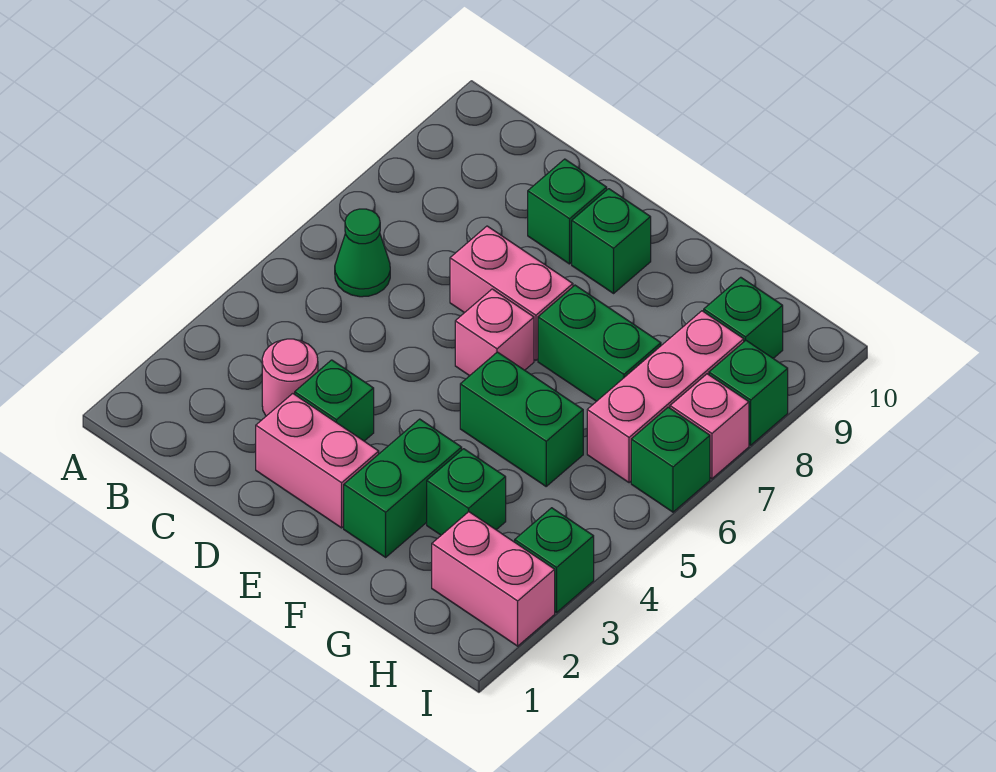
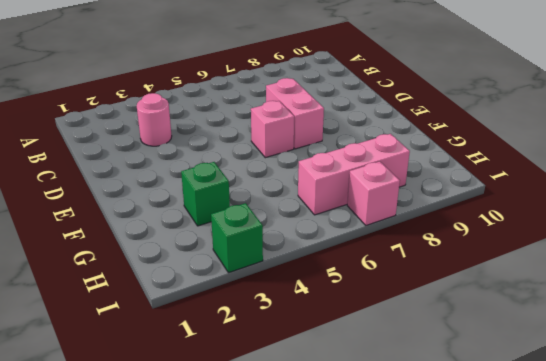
none -> green cone B6 level 1
none -> pink brick D2:E2 level 1
none -> green brick D3 level 1

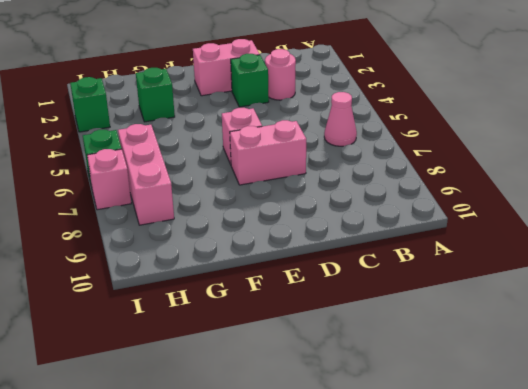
pink cone B6 level 1 -> green cone B6 level 1
none -> green brick D9 level 1
none -> green brick E9 level 1
none -> green brick F2:F3 level 1

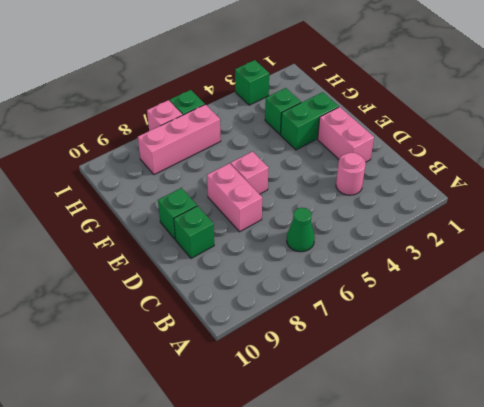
none -> green brick D3 level 1
none -> green brick F5:G5 level 1
none -> green brick F7:G7 level 1

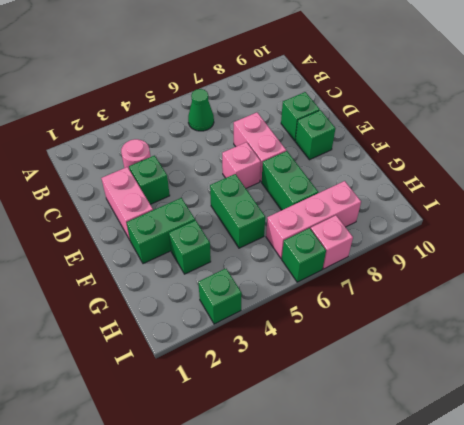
none -> pink brick H2:I2 level 1
none -> green brick H9 level 1
none -> green brick I8 level 1

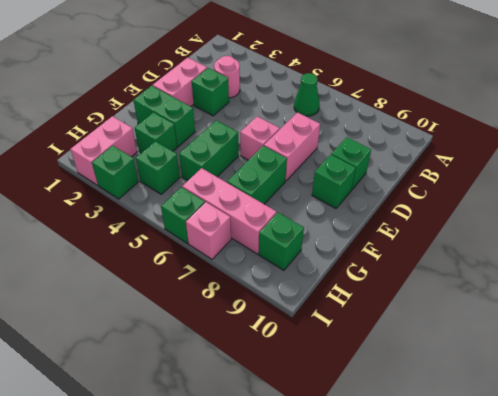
green brick H4 level 1 -> green brick I8 level 1

